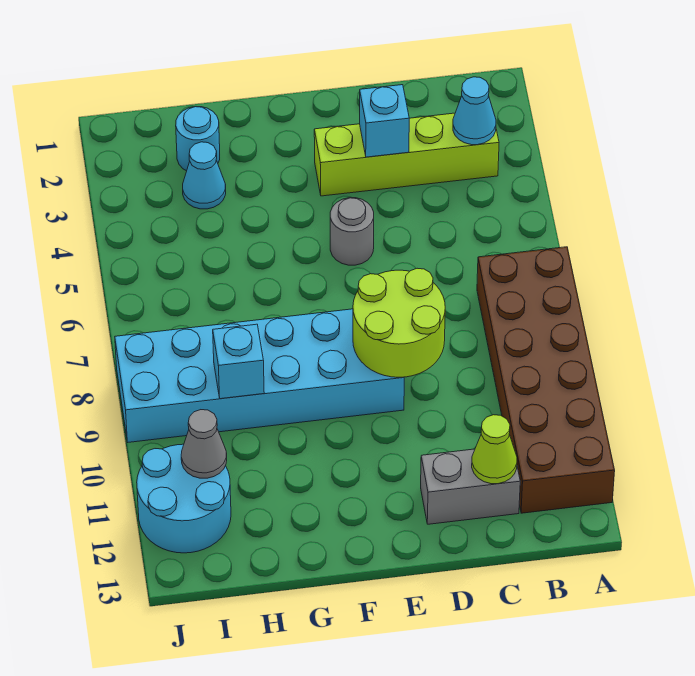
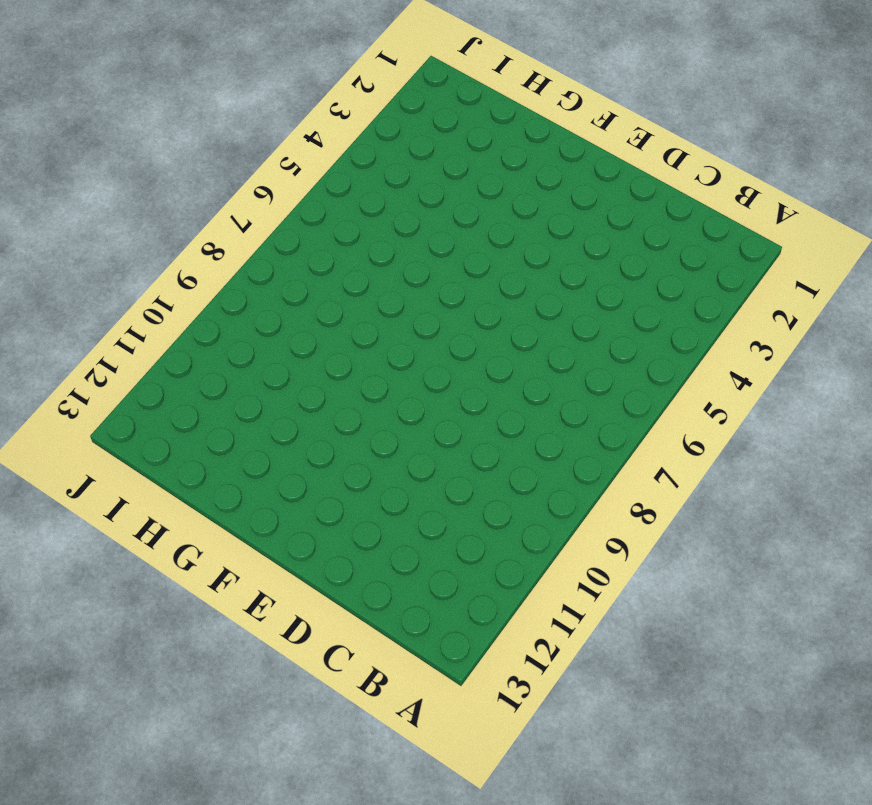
none -> brown brick A7:B12 level 1
none -> lime brick B3:E3 level 1
none -> grey brick C12:D12 level 1

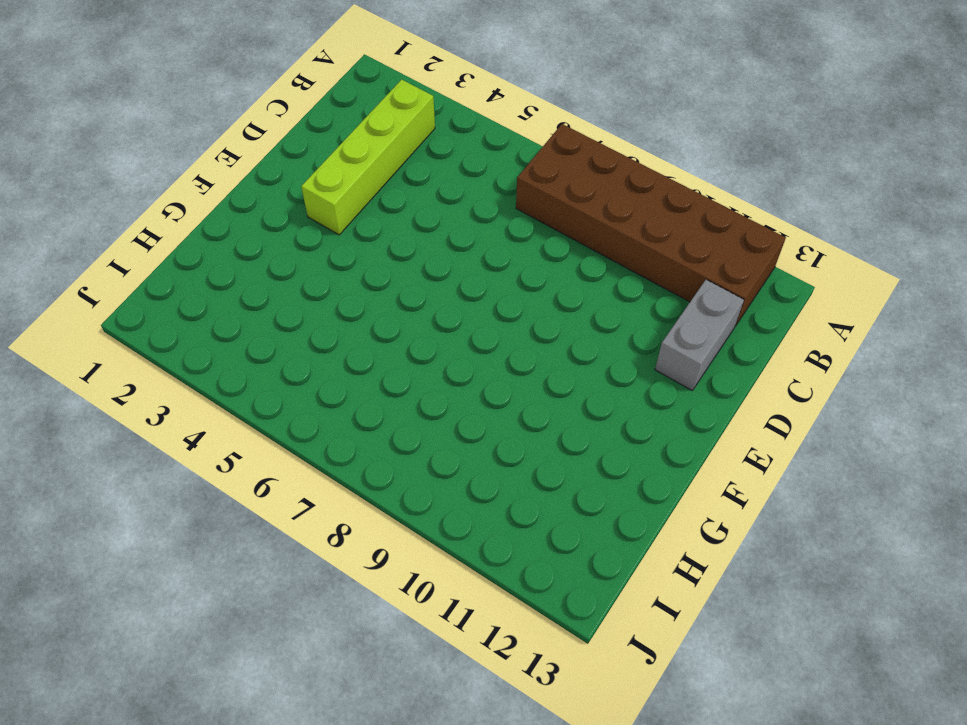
none -> grey round brick E5 level 1
none -> cyan brick E8:J9 level 1
none -> cyan round brick H2 level 1

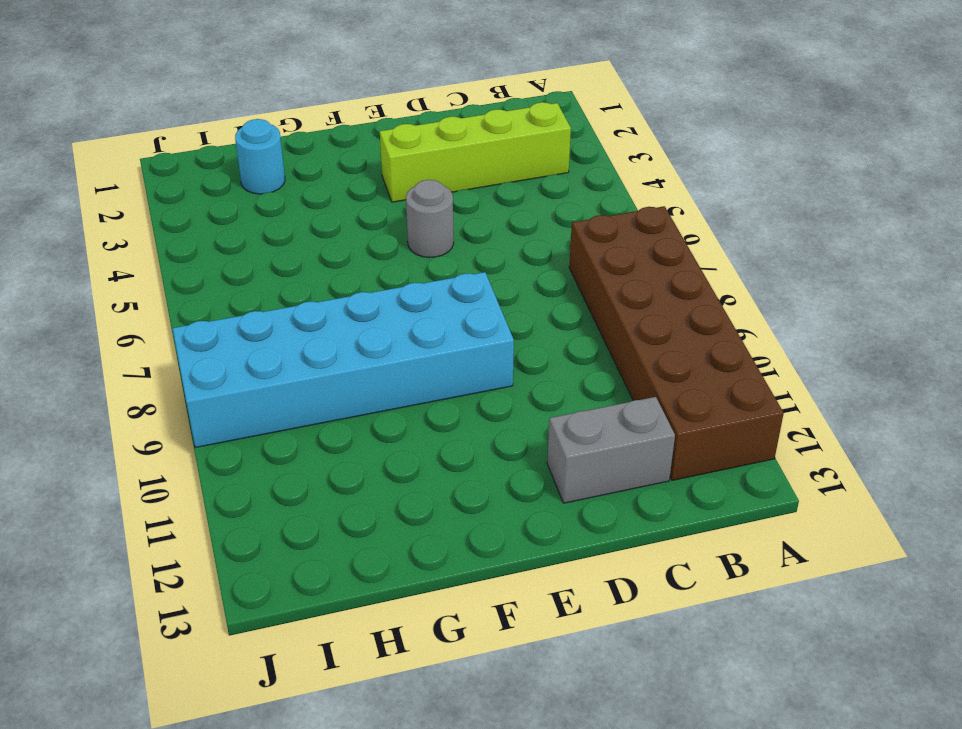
none -> cyan cone H3 level 1
none -> cyan round brick I11:J12 level 1
none -> cyan cone B3 level 2

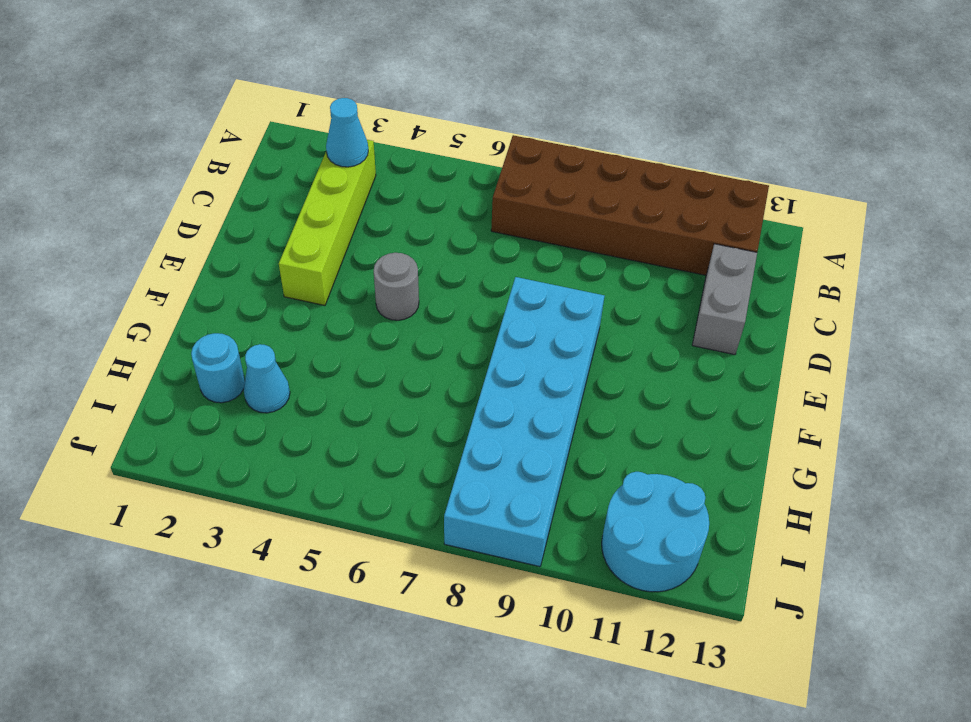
none -> lime cone C12 level 2
none -> cyan brick D3 level 2
none -> lime round brick D8:E9 level 2

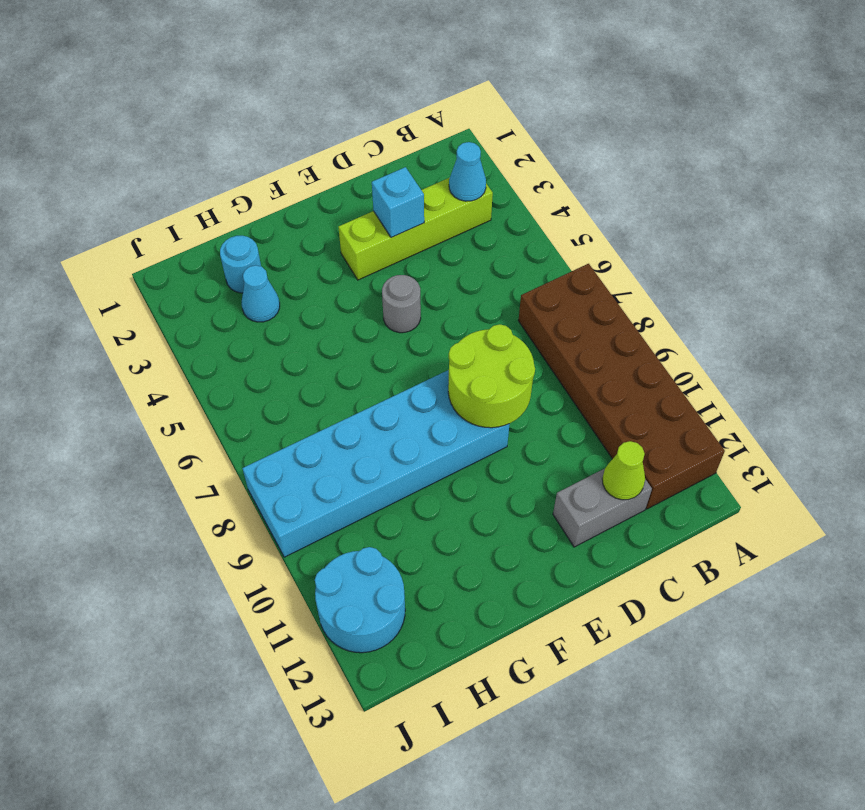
none -> cyan brick H9 level 2
none -> grey cone I11 level 2

